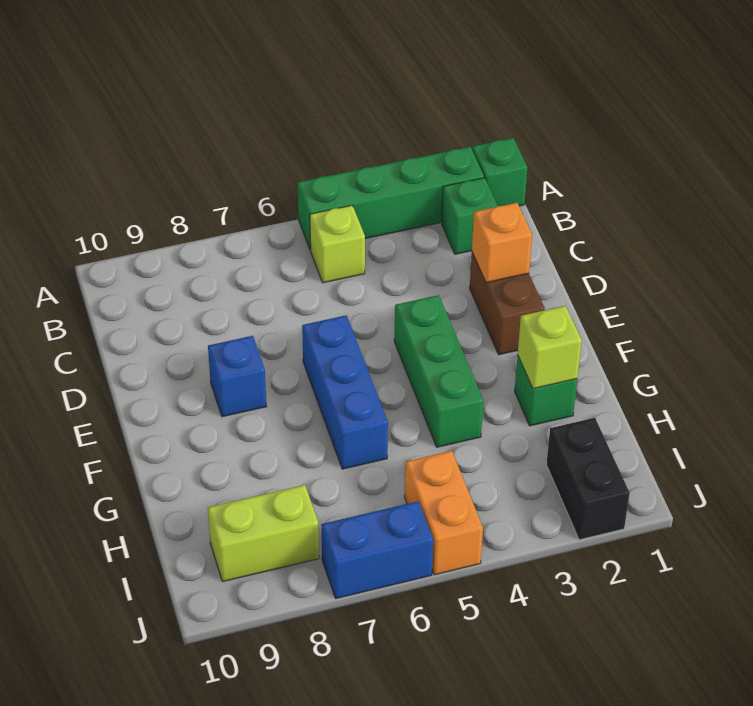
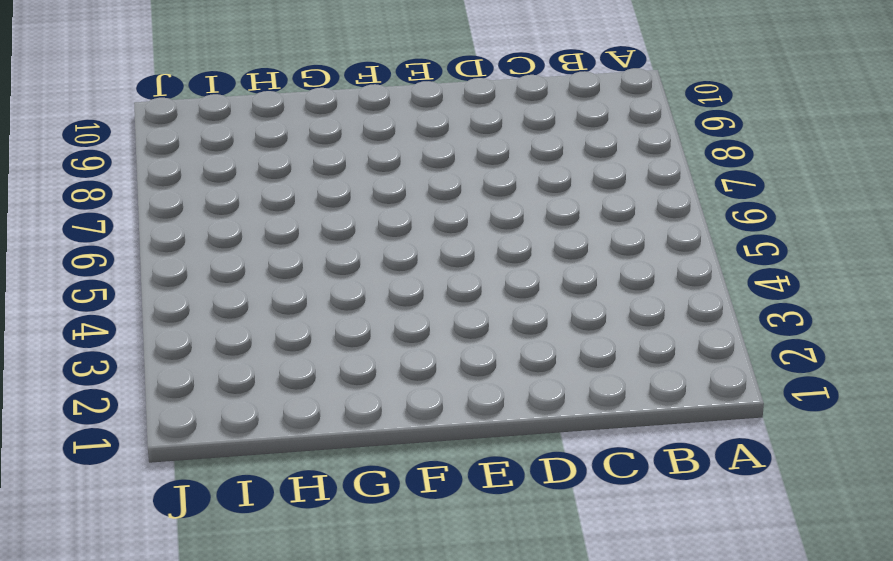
none -> green brick A1 level 1
none -> green brick A2:A5 level 1
none -> green brick B2 level 1

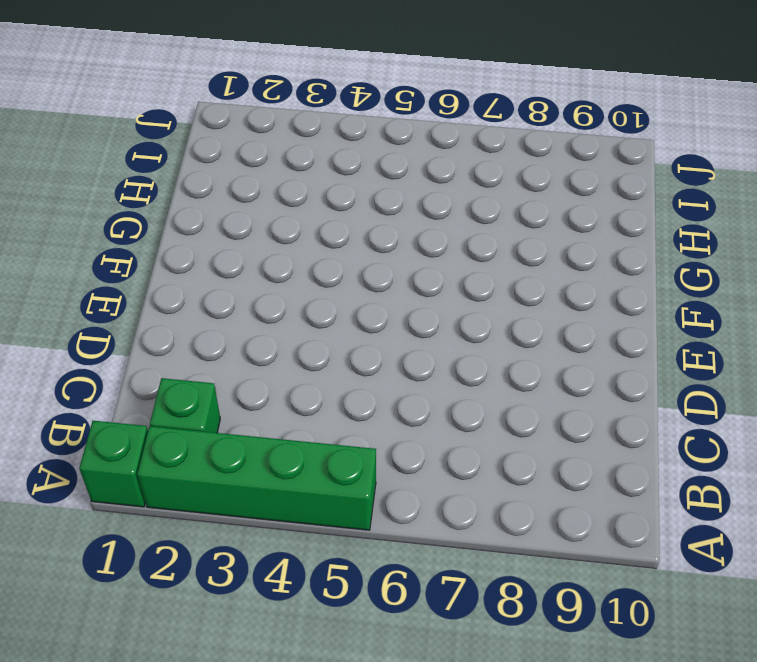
none -> lime brick B5 level 1
none -> brown brick D2:E2 level 1
none -> green brick E4:G4 level 1

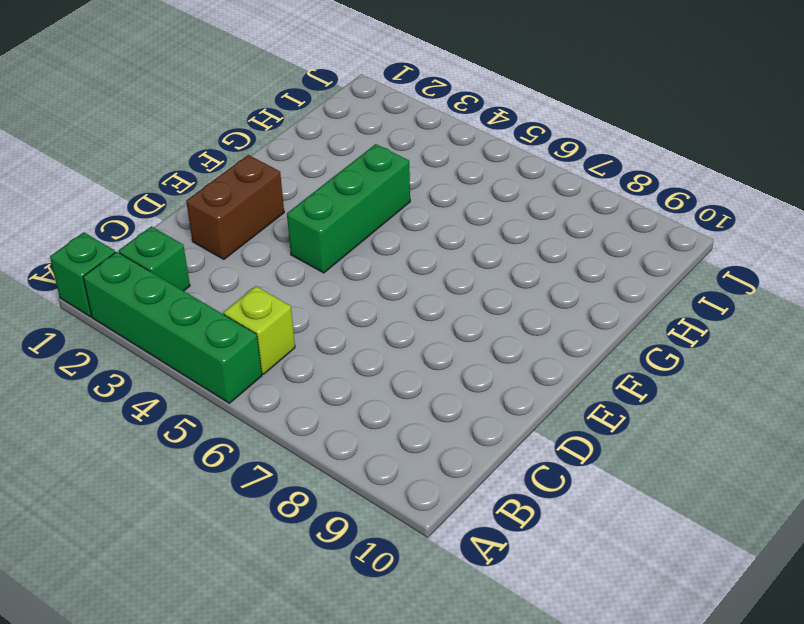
none -> blue brick E6:G6 level 1
none -> blue brick E8 level 1
none -> green brick G2 level 1

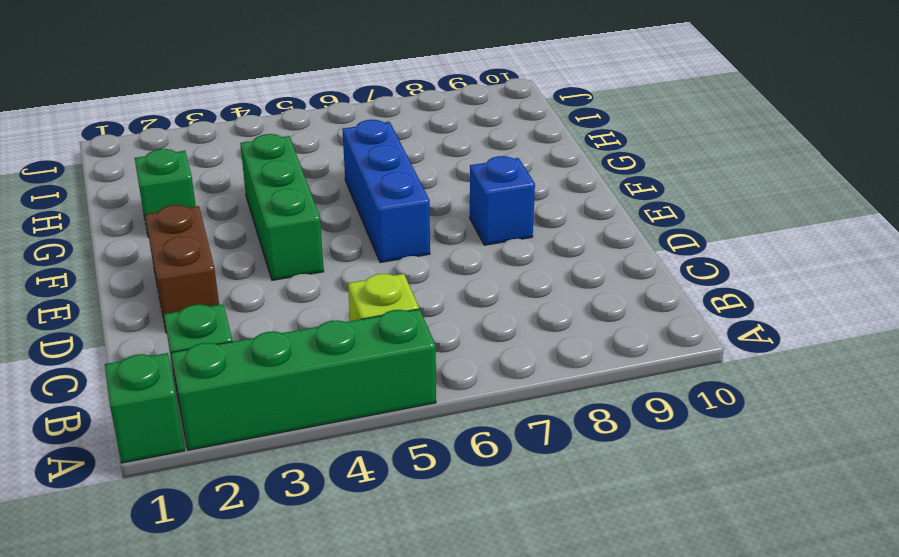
none -> black brick I2:J2 level 1
none -> orange brick I5:J5 level 1
none -> lime brick I8:I9 level 1

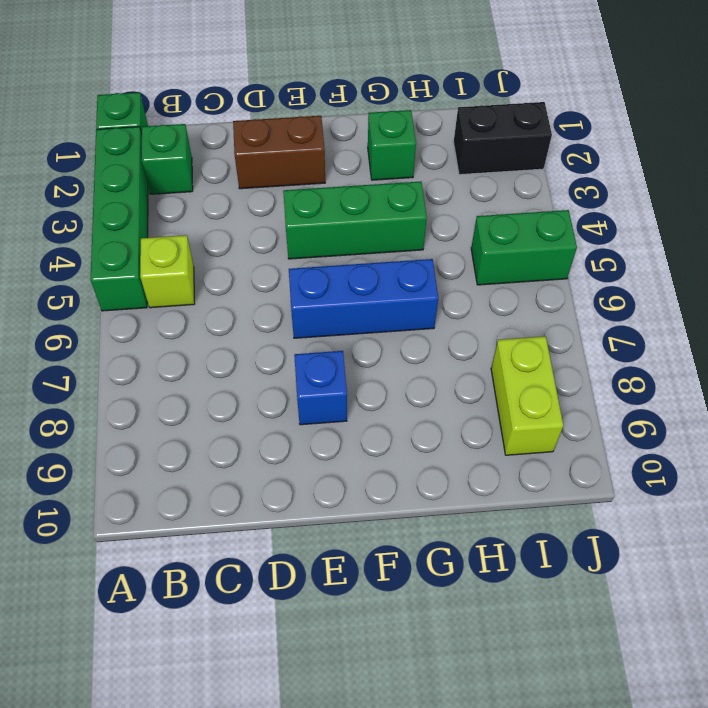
green brick I5:J5 level 1 -> orange brick I5:J5 level 1
none -> blue brick J6:J7 level 1
none -> orange brick D2 level 2
none -> lime brick G2 level 2

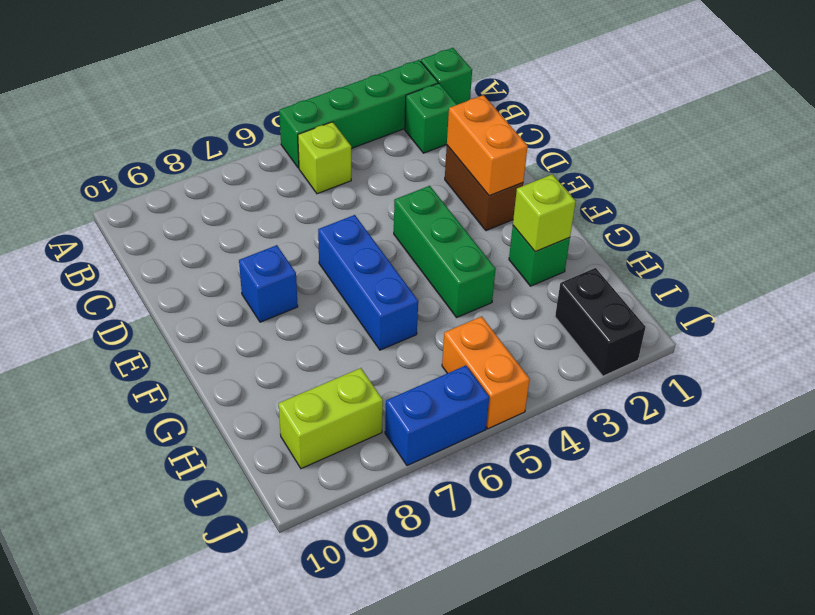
orange brick D2:E2 level 2 -> orange brick D2 level 2

